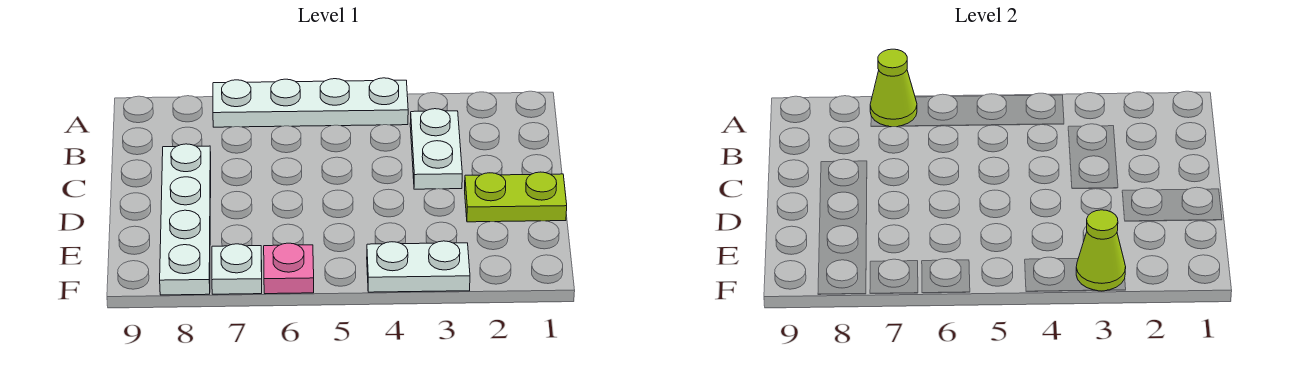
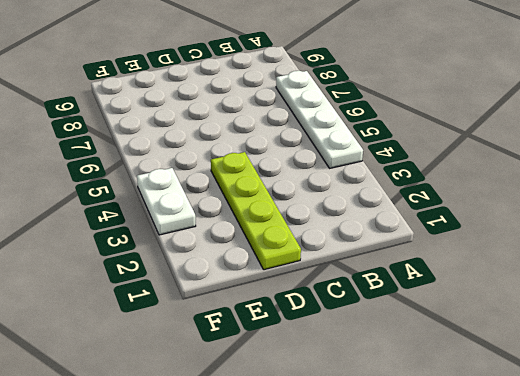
lime plate D1:D4 level 1 -> lime plate D1:D2 level 1
none -> white plate B3:C3 level 1
none -> white plate C8:F8 level 1

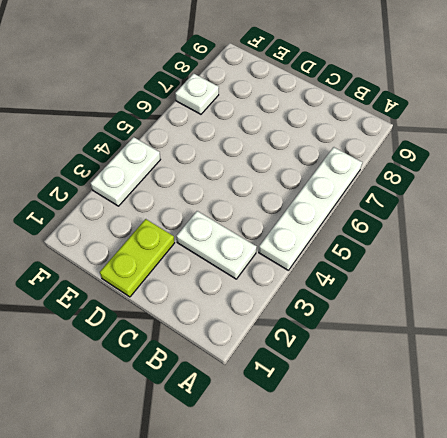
none -> white plate C8:F8 level 1
none -> pink plate F6 level 1

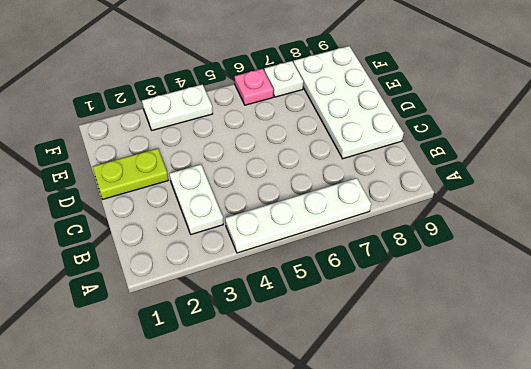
white plate C8:F9 level 1 -> white plate C8:F8 level 1
none -> lime cone A7 level 2
none -> lime cone F3 level 2

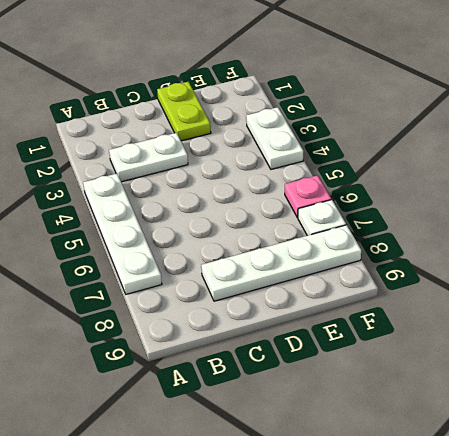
none -> lime cone A7 level 2
none -> lime cone F3 level 2

